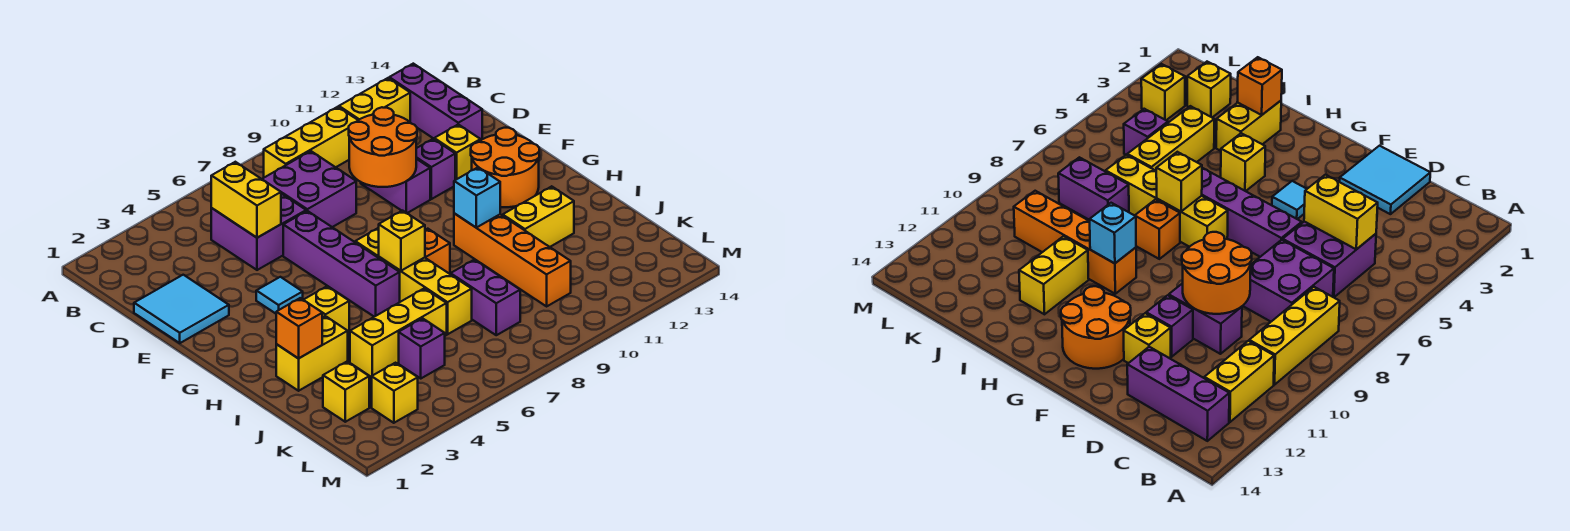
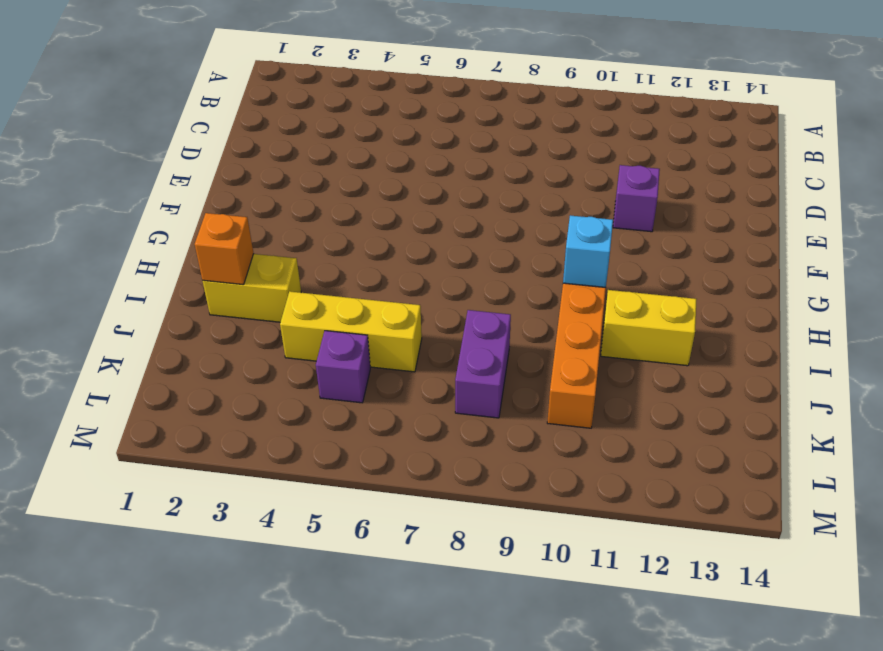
none -> yellow brick B8:B10 level 1
none -> yellow brick B11:B12 level 1
none -> purple brick B13:D13 level 1

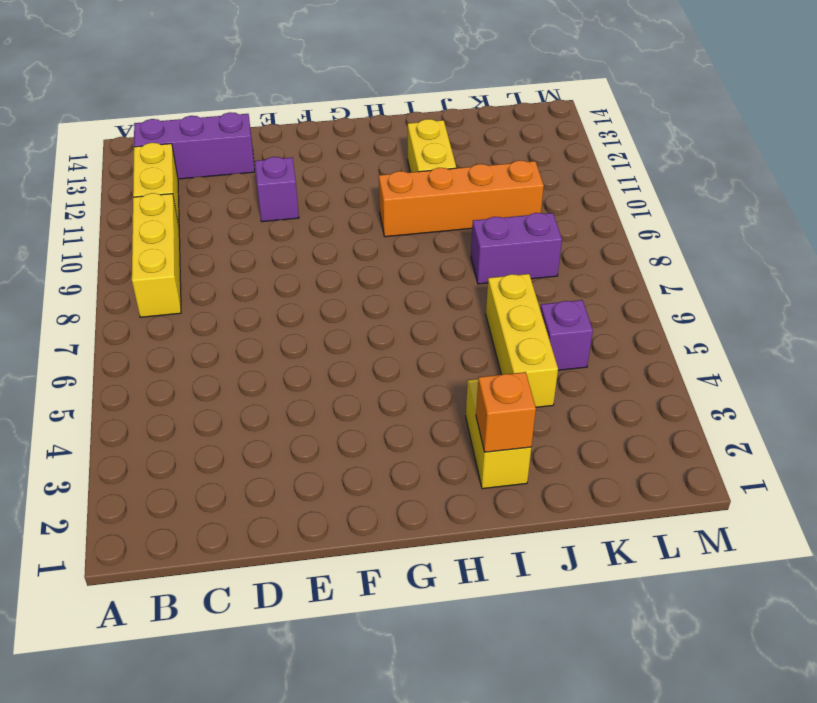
none -> purple brick C5:D6 level 1
none -> purple brick C7:D8 level 1
none -> cyan tile D1:E2 level 1

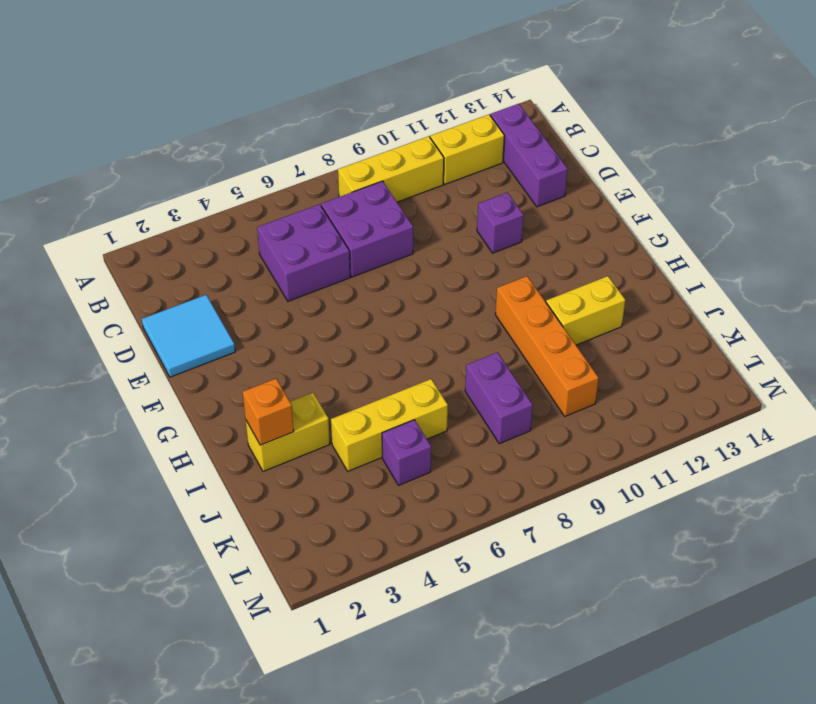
none -> purple brick D10:E10 level 1
none -> purple brick E6:H6 level 1
none -> yellow brick E12 level 1

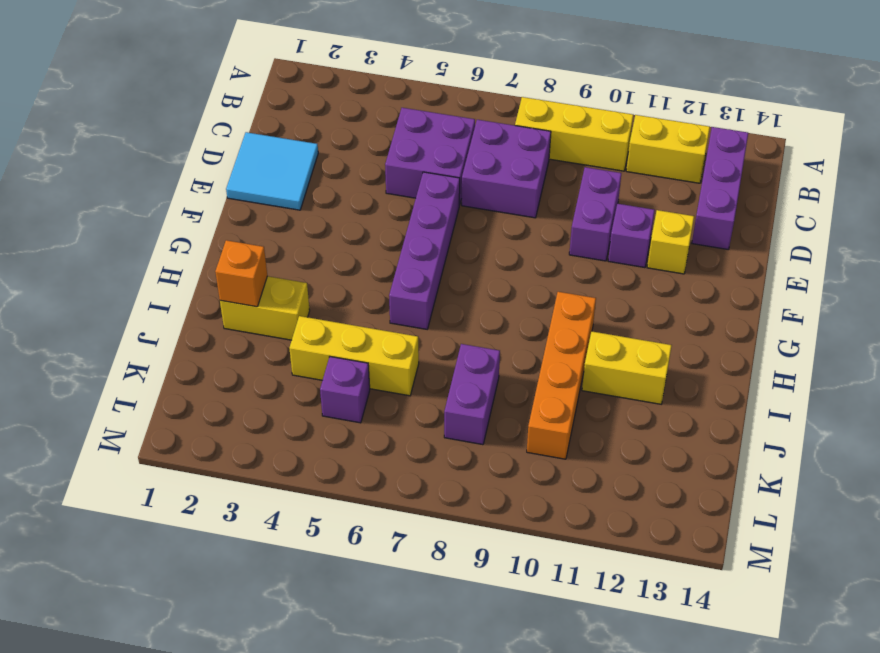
none -> cyan tile F4 level 1
none -> orange round brick F12:G13 level 1
none -> yellow brick G7:J7 level 1

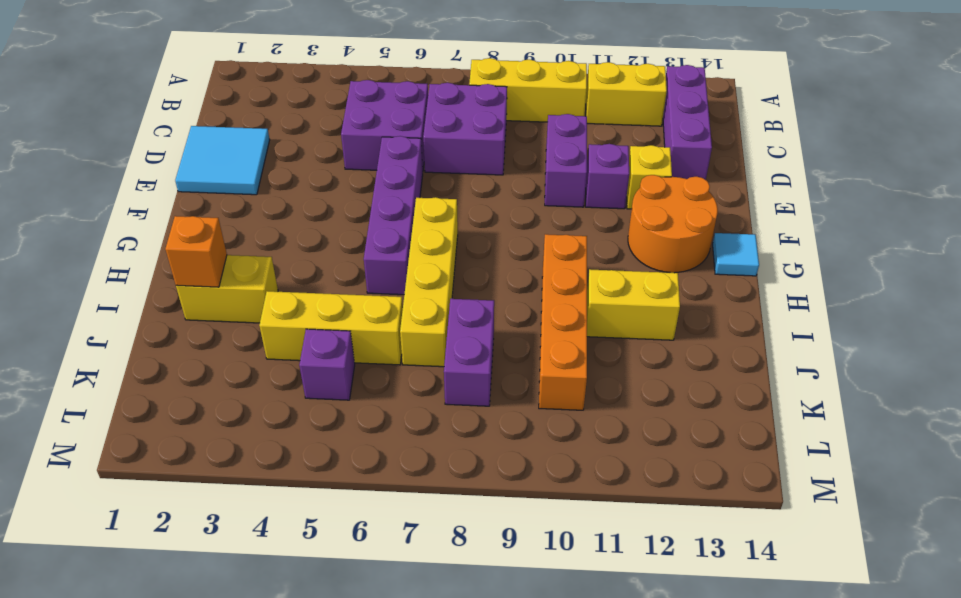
cyan tile G14 level 1 -> cyan tile F4 level 1
none -> yellow brick H4 level 1
none -> orange brick H8 level 1
none -> yellow brick K2 level 1

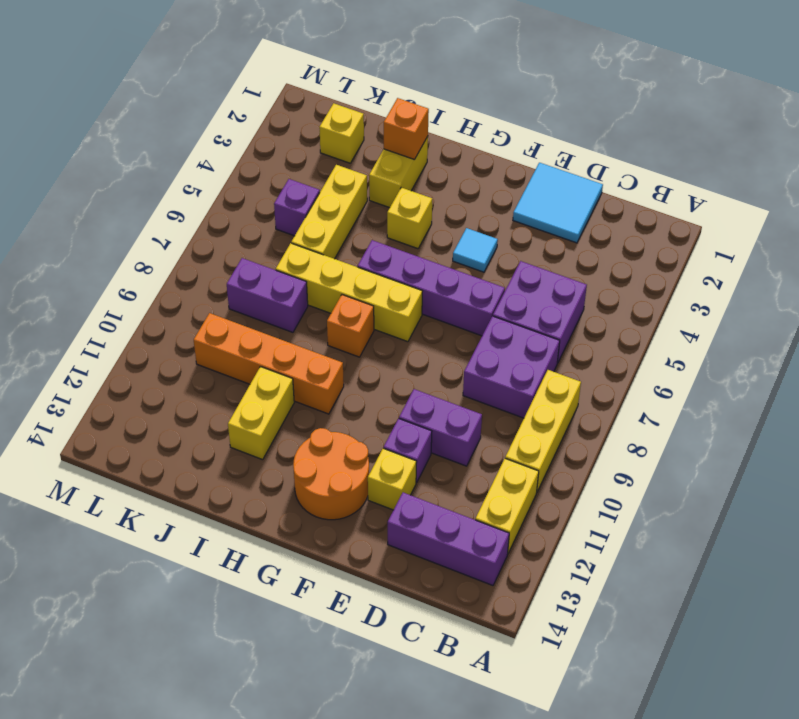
none -> yellow brick L3 level 1
none -> yellow brick C5:D5 level 2
none -> orange round brick D9:E10 level 2

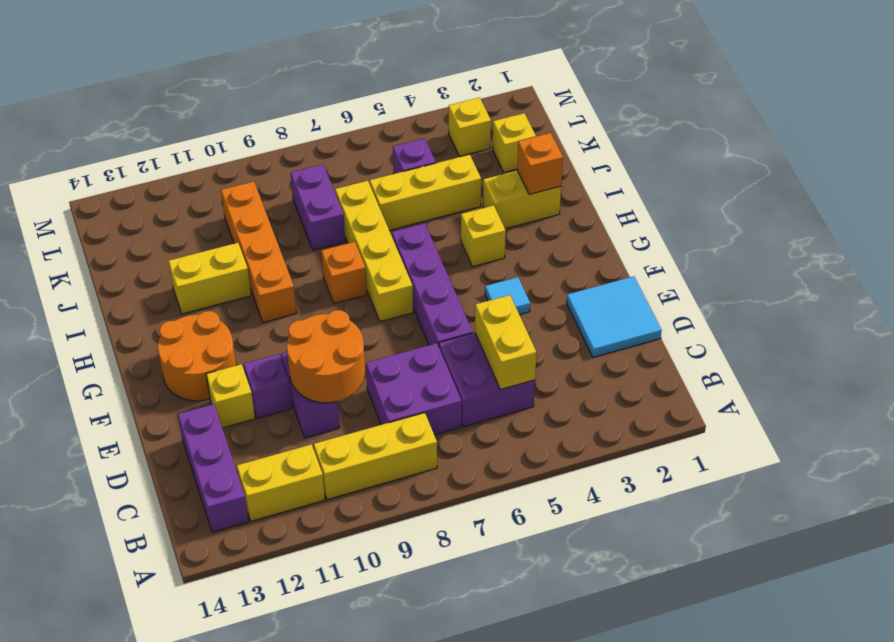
none -> yellow brick H7 level 2
none -> cyan brick H10 level 2

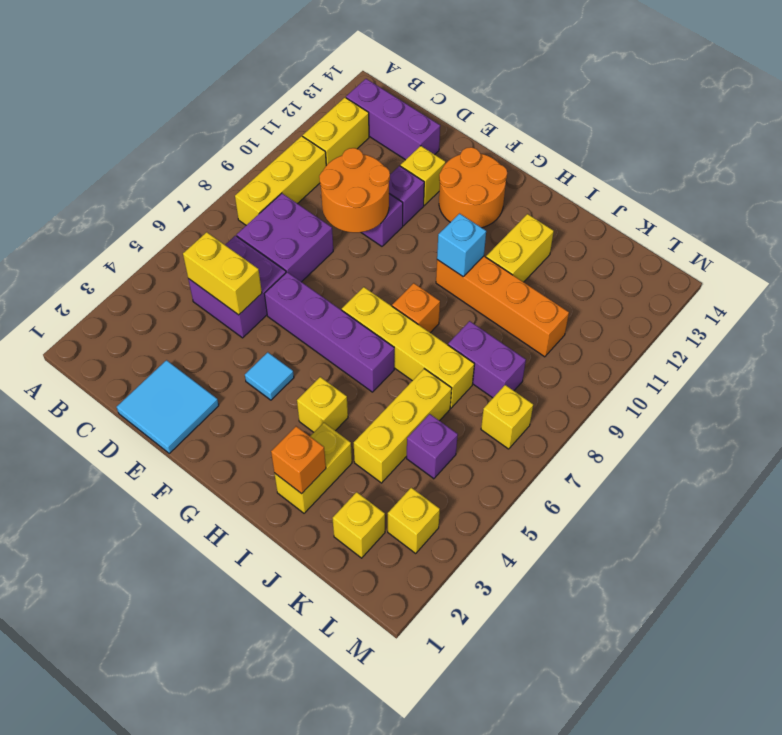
yellow brick L7 level 1 -> yellow brick H7 level 2

